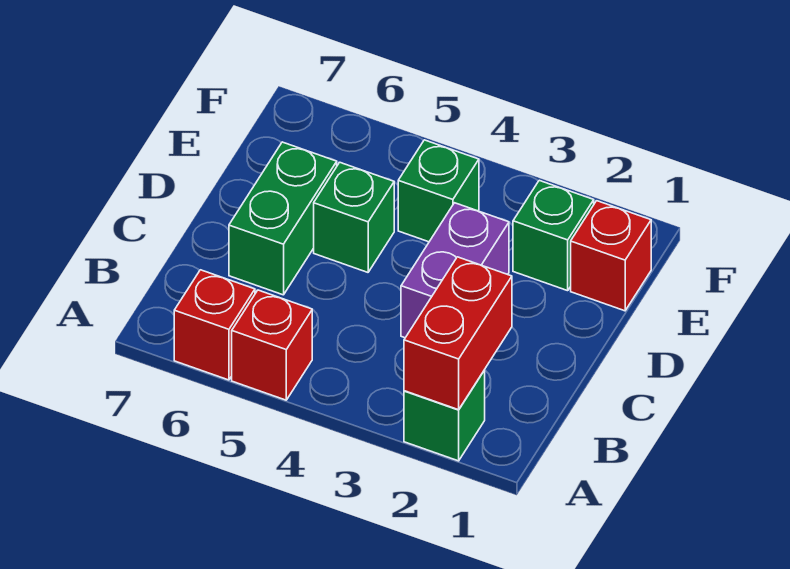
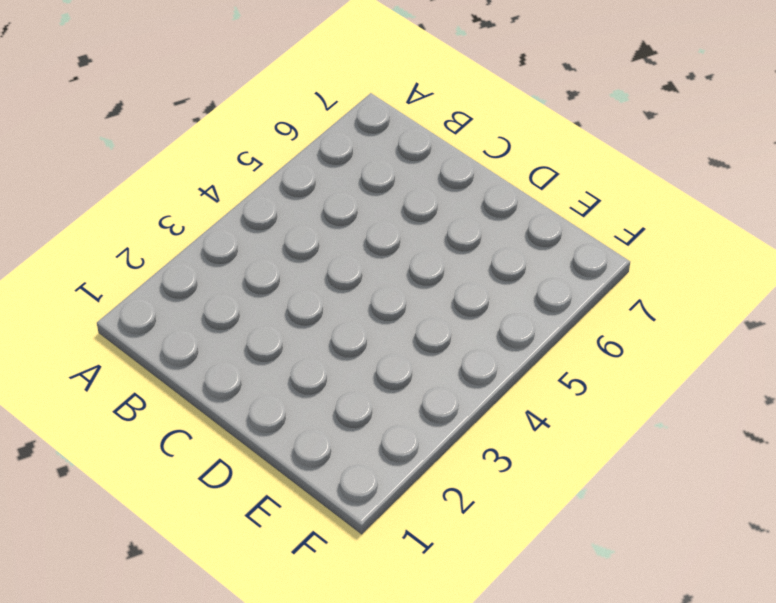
none -> green brick A2 level 1
none -> red brick A5 level 1

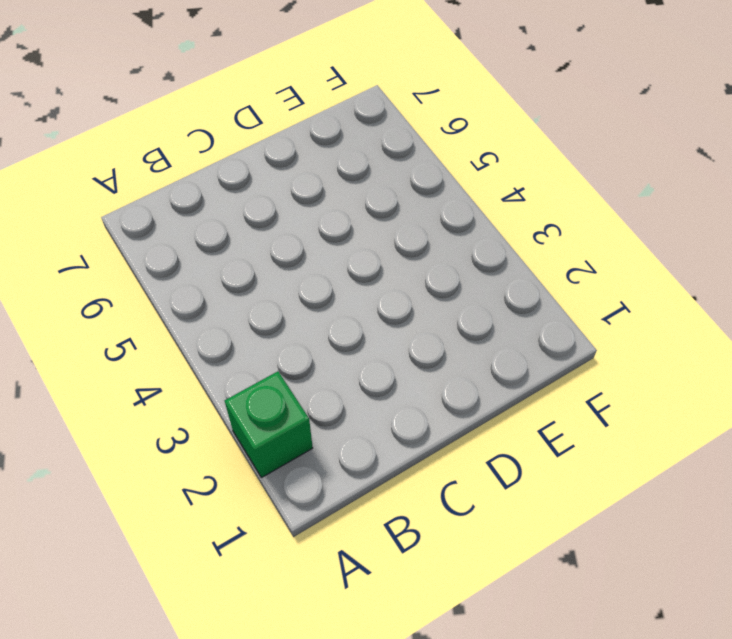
none -> red brick A5 level 1
none -> red brick A6 level 1

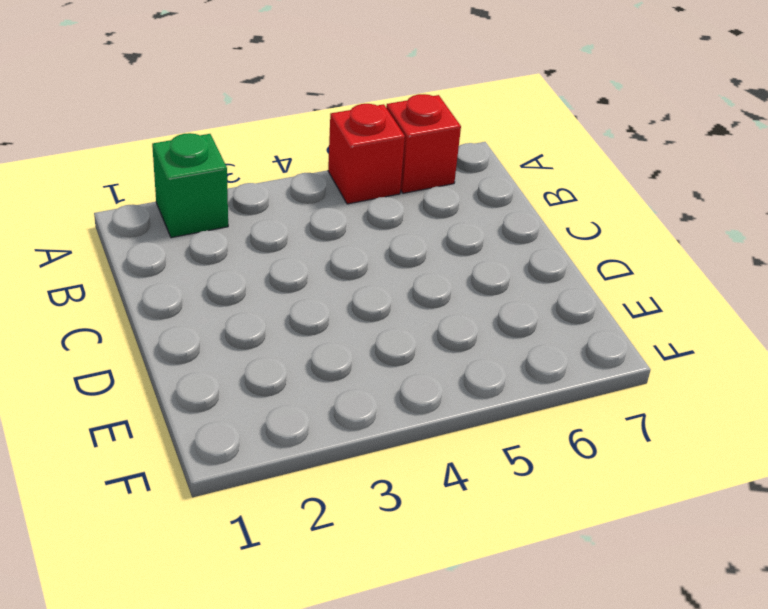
none -> purple brick C3:D3 level 1
none -> green brick C6:D6 level 1

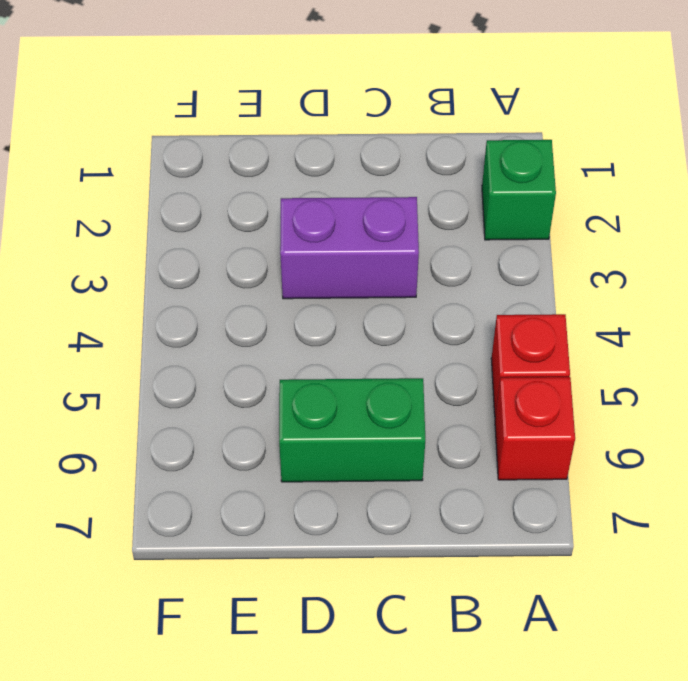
none -> green brick D5 level 1
none -> red brick E1 level 1

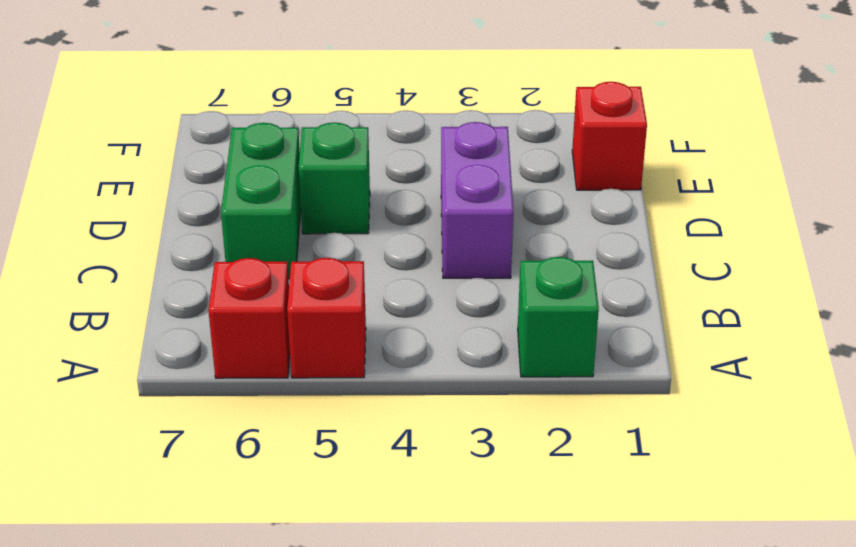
none -> green brick E2 level 1
none -> green brick E4 level 1

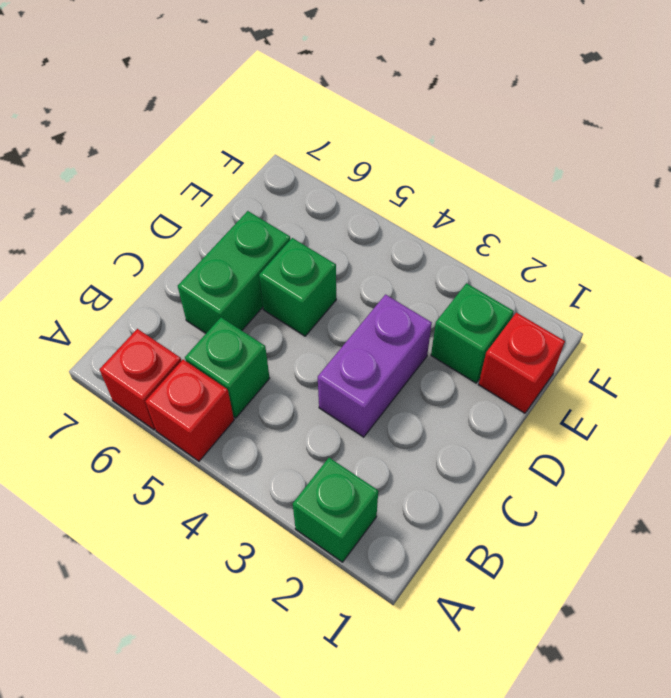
green brick B5 level 1 -> green brick E4 level 1
none -> red brick A2:B2 level 2

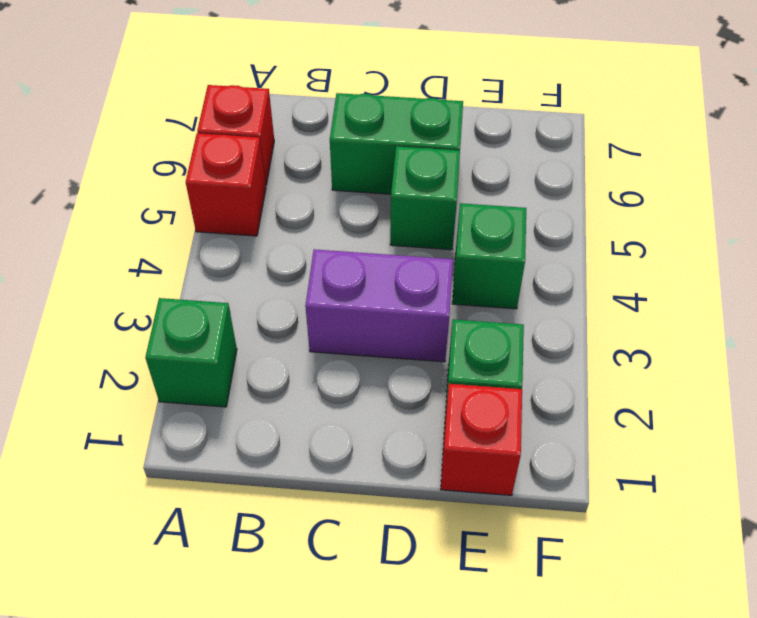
none -> red brick A2:B2 level 2

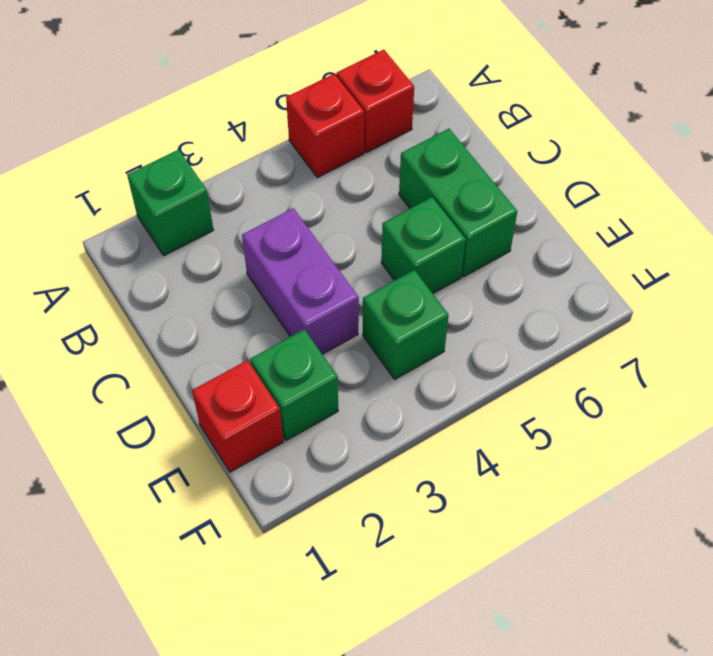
none -> red brick A2:B2 level 2

